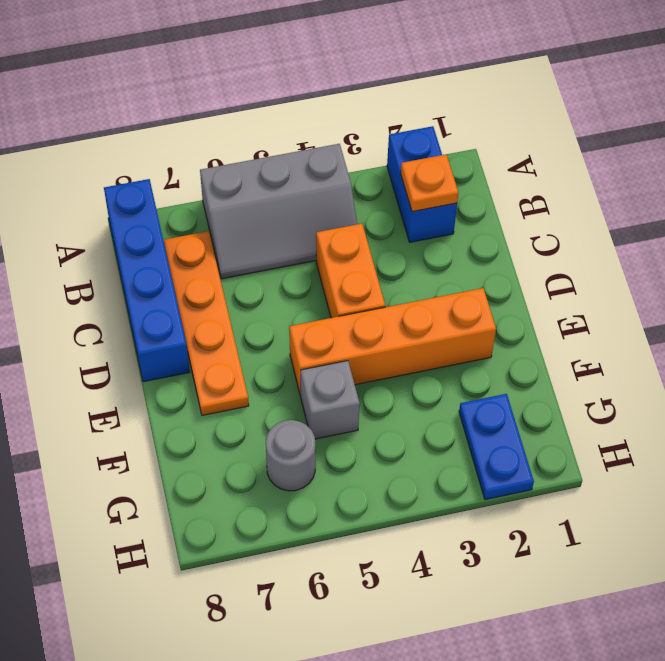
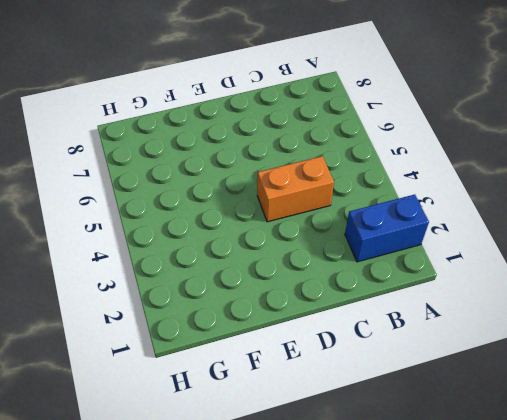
none -> grey slope A4:B6 level 1 top A
none -> blue brick A8:D8 level 1

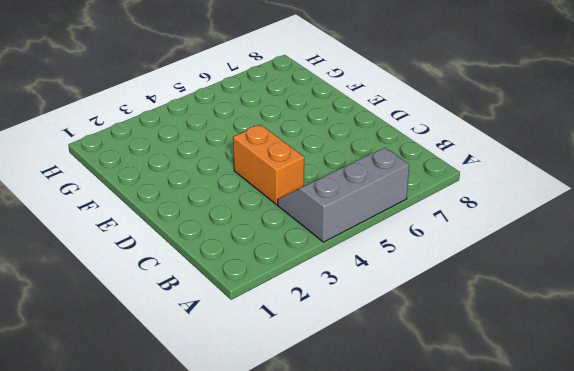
none -> blue brick A2:B2 level 1
none -> blue brick A8:D8 level 1

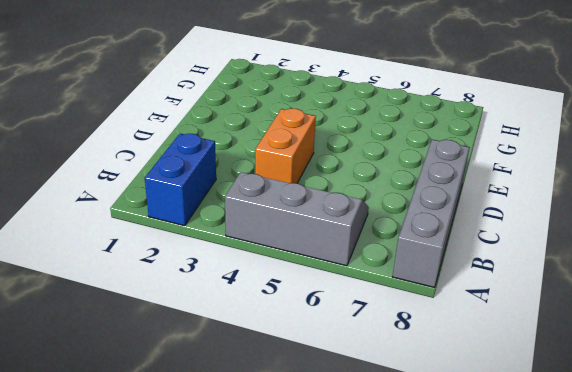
grey brick A8:D8 level 1 -> blue brick A8:D8 level 1
none -> orange plate B7:E7 level 1
none -> orange brick E2:E5 level 1

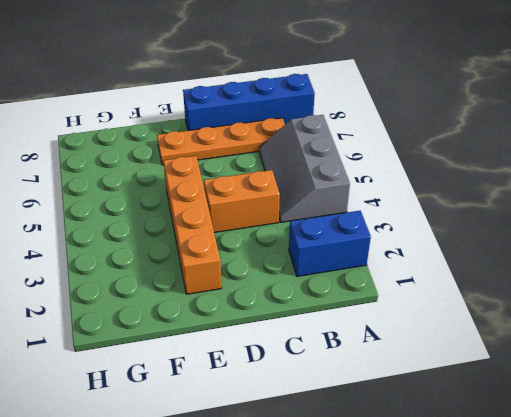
none -> grey brick F5 level 1
none -> blue plate G2:H2 level 1

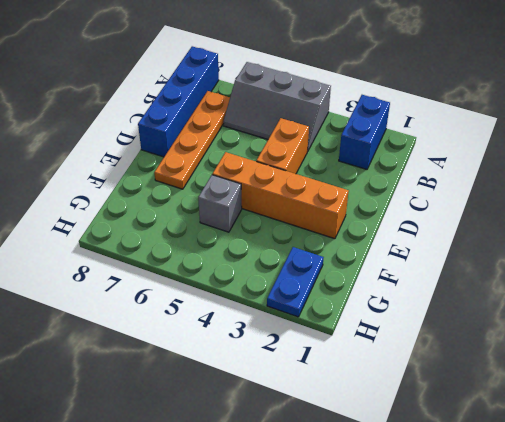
none -> grey round brick G6 level 1
none -> orange plate B2 level 2

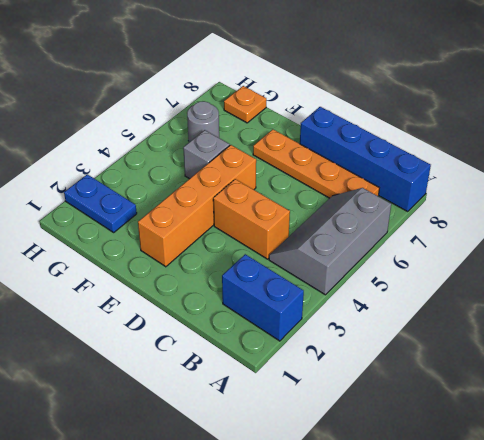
orange plate G8 level 1 -> orange plate B2 level 2

